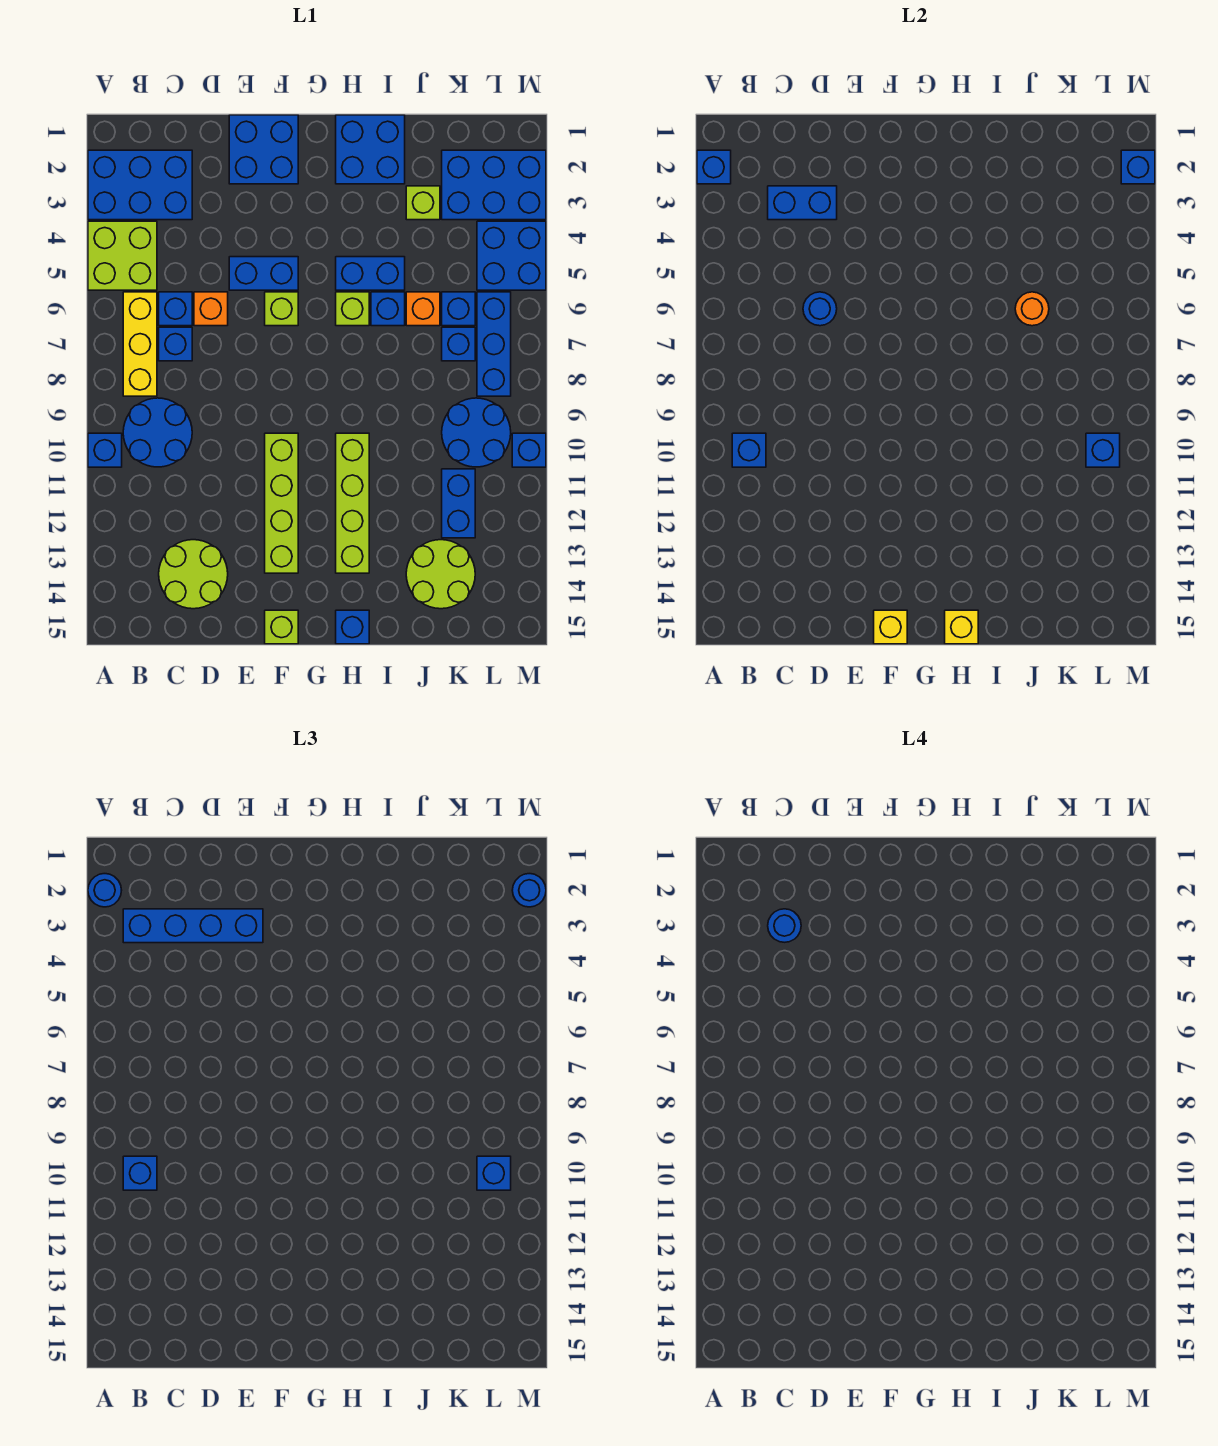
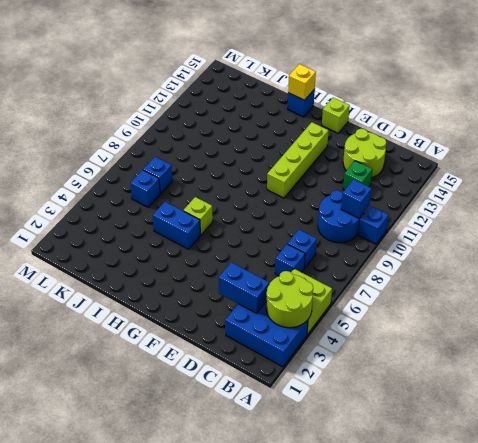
lime round brick A3:B4 level 2 -> lime round brick J13:K14 level 1
green brick C12 level 1 -> none
none -> yellow brick B6:B8 level 1
none -> orange brick D6 level 1
none -> blue brick E1:F2 level 1
none -> blue brick E5:F5 level 1

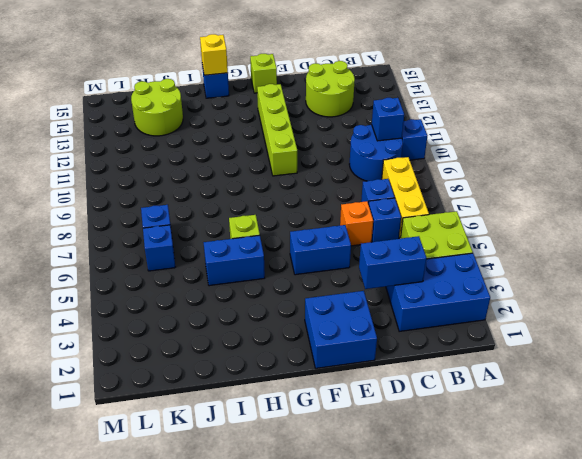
none -> lime brick F6 level 1
none -> blue brick H1:I2 level 1
none -> lime brick H10:H13 level 1
none -> blue brick I6 level 1

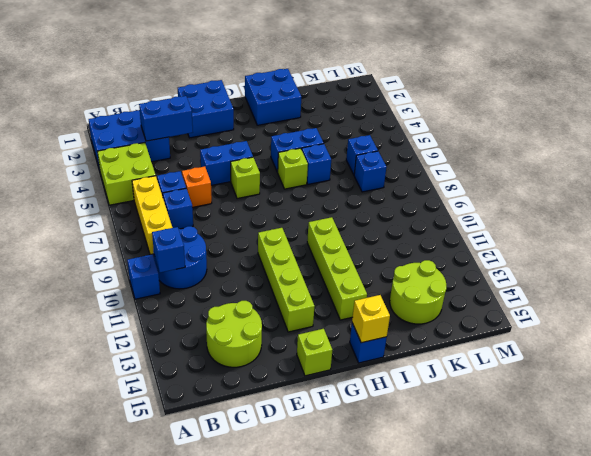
none -> lime brick J3 level 1
none -> orange brick J6 level 1
none -> blue brick K2:M3 level 1
none -> blue round brick K9:L10 level 1

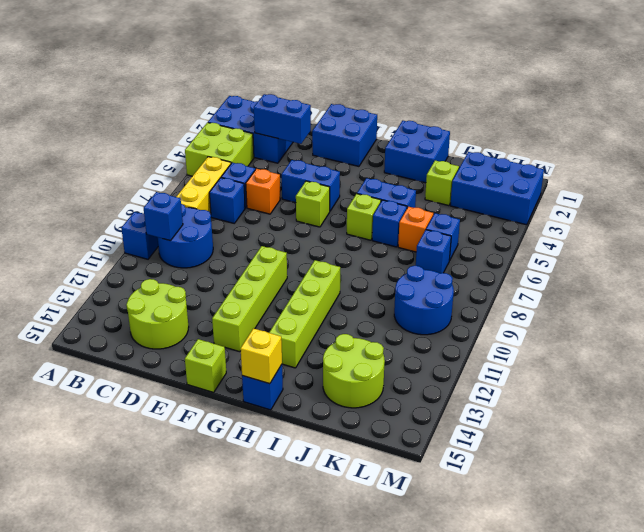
none -> blue brick K11:K12 level 1
none -> blue brick L4:M5 level 1
none -> blue brick L6:L8 level 1
none -> blue brick M10 level 1

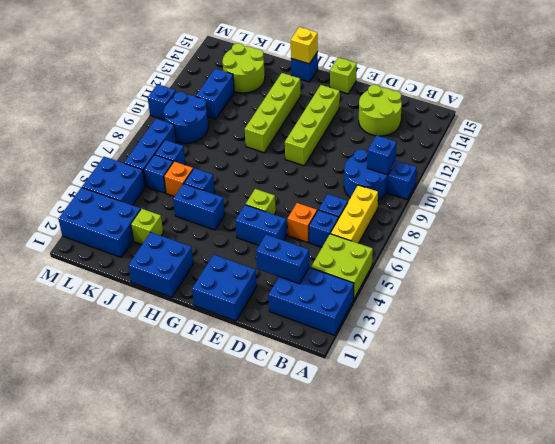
none -> lime brick H6 level 1
none -> blue brick A2 level 2
none -> blue round brick D6 level 2
none -> yellow brick F15 level 2

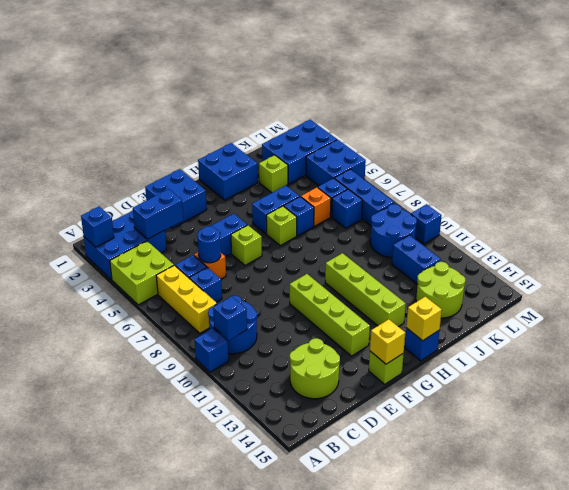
none -> orange round brick J6 level 2
none -> blue brick L10 level 2
none -> blue brick M2 level 2
none -> blue round brick A2 level 3

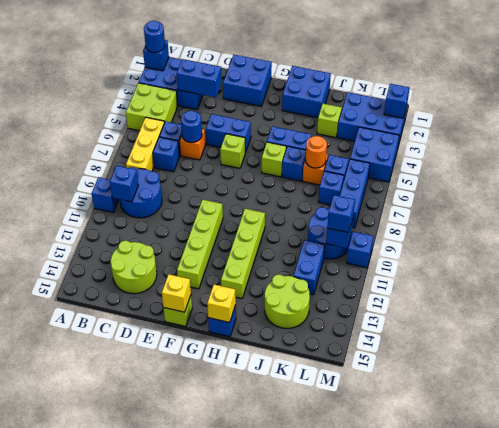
none -> blue brick B3:E3 level 3
none -> blue brick B10 level 3
none -> blue round brick M2 level 3
none -> blue round brick C3 level 4

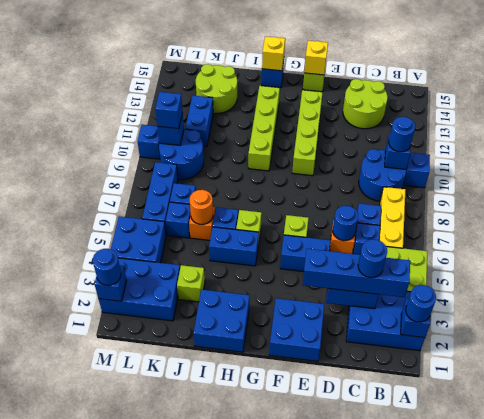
blue round brick B10 level 3 -> blue brick B10 level 3

